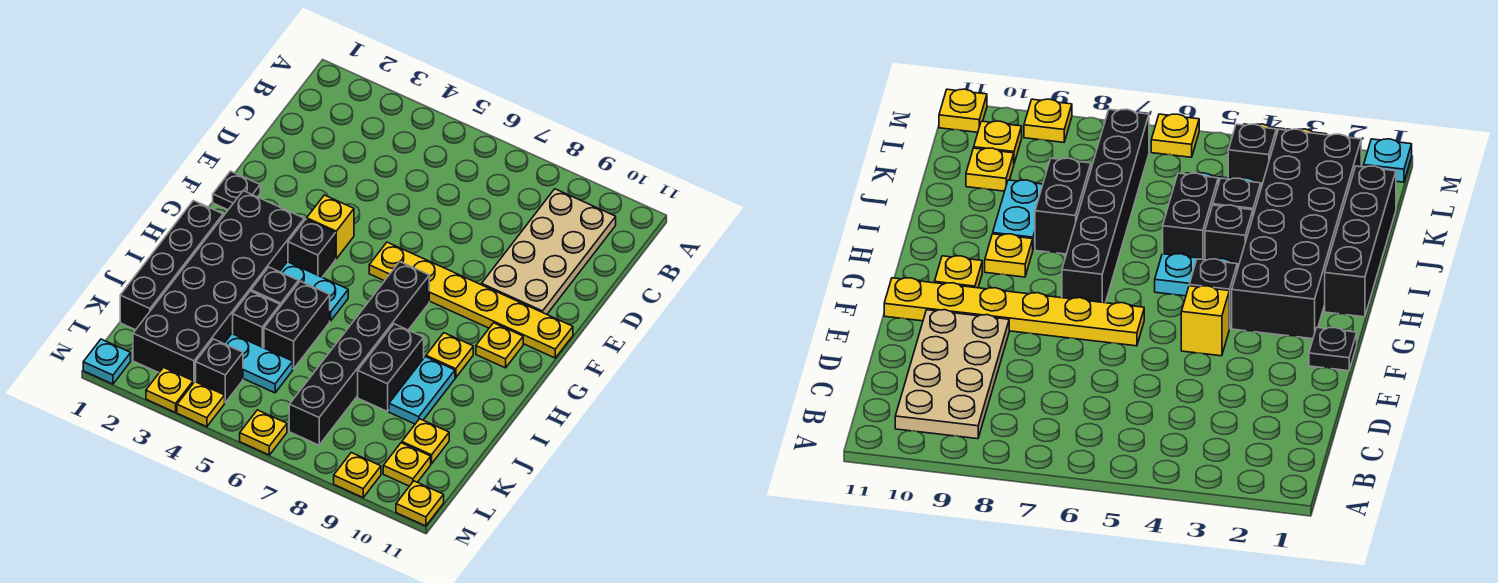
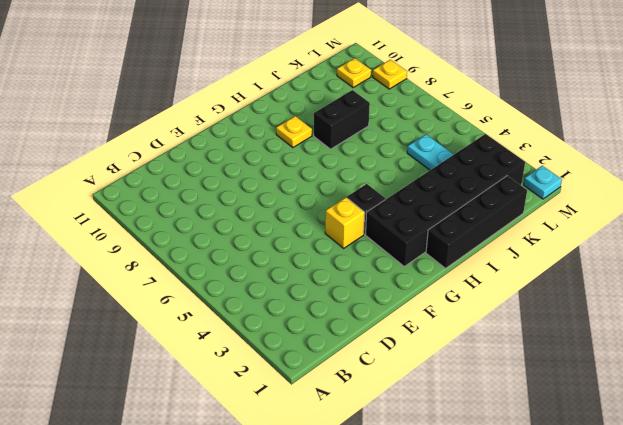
none -> tan plate B9:E10 level 1
none -> black plate F1 level 1
none -> yellow plate F6:F11 level 1

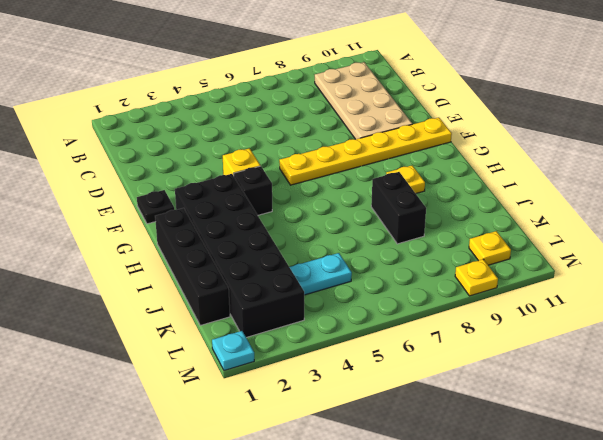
none -> black brick G7:L7 level 1
none -> yellow plate G10 level 1
none -> cyan plate H4:H5 level 1

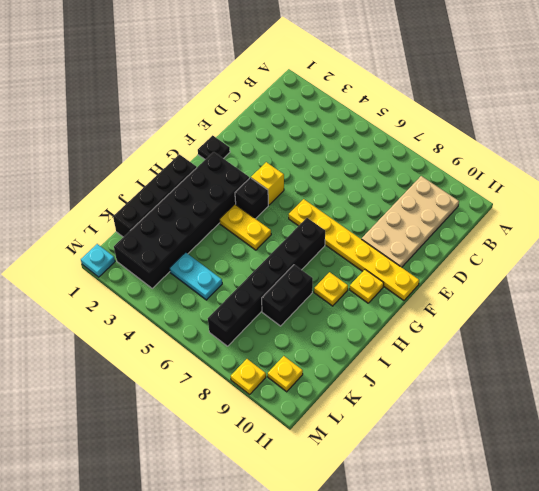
yellow plate H4:H5 level 1 -> cyan plate H4:H5 level 1
none -> black brick I4 level 1
none -> black brick I5:J5 level 1
none -> cyan plate I9:J9 level 1

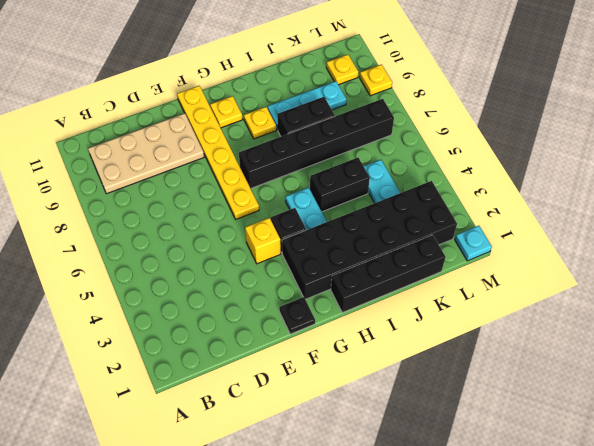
cyan plate I9:K9 level 1 -> cyan plate I9:J9 level 1
none -> black brick I4 level 1
none -> black brick J4 level 1
none -> yellow plate K10 level 1

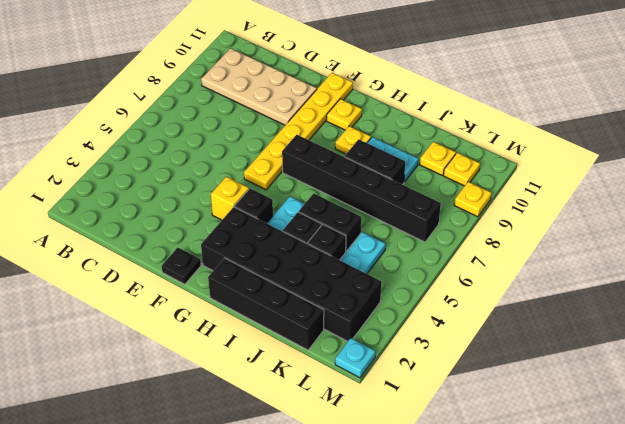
none -> black brick L4 level 1
none -> yellow plate M3 level 1
none -> yellow plate M4 level 1

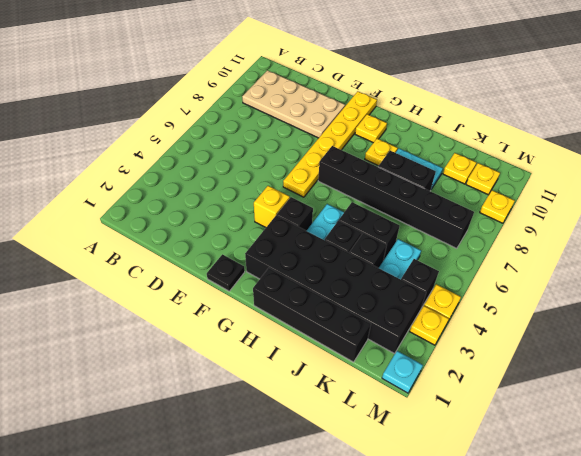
none -> yellow plate M6 level 1
none -> yellow plate M11 level 1

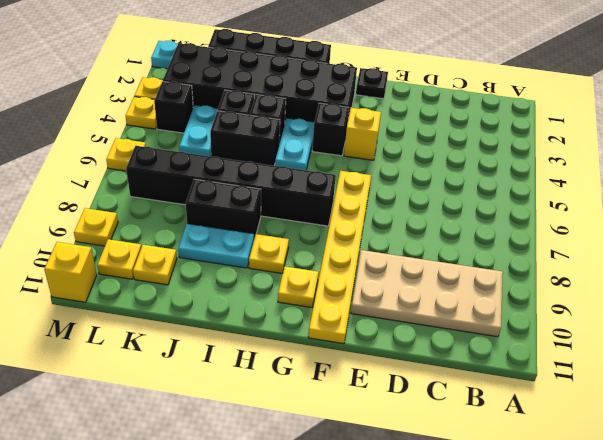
yellow brick M11 level 1 -> yellow plate M11 level 1

